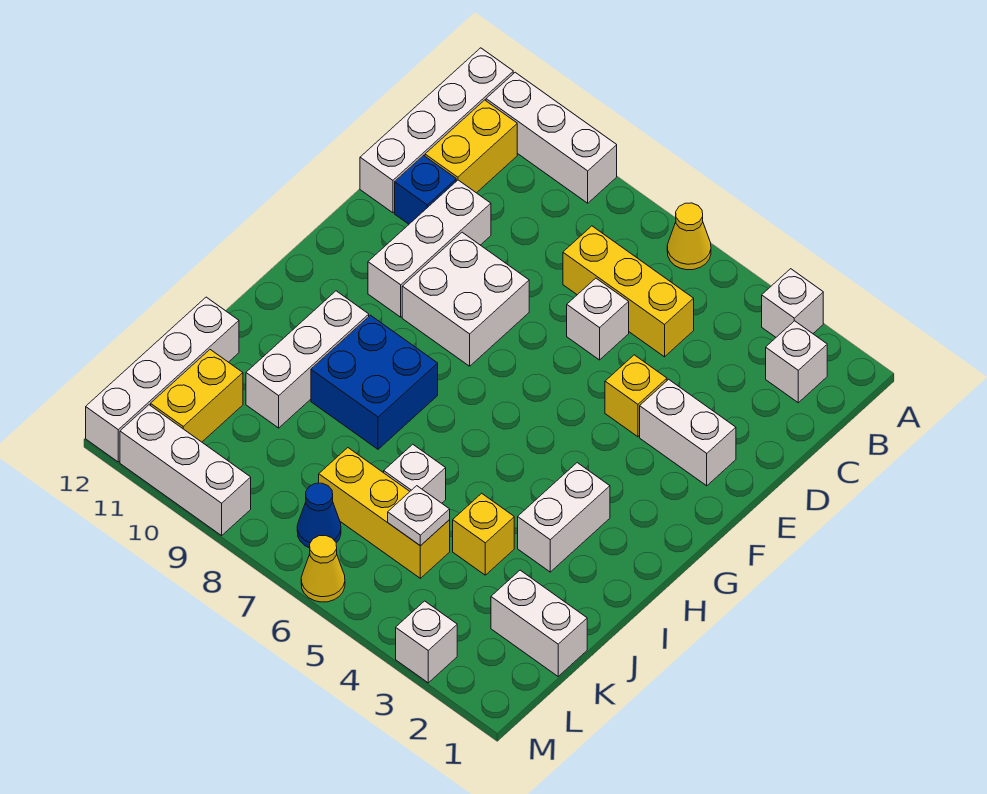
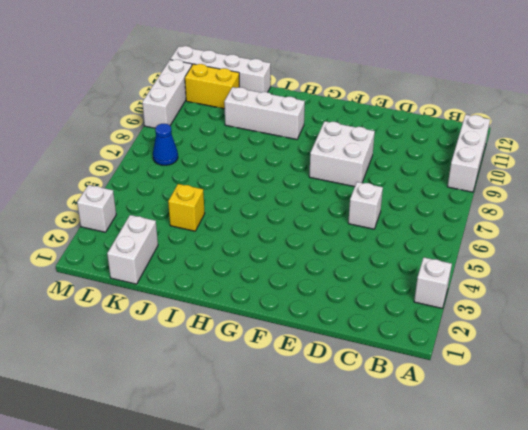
none -> yellow cone A6 level 1
none -> white brick A12:D12 level 1
none -> white brick B2 level 1

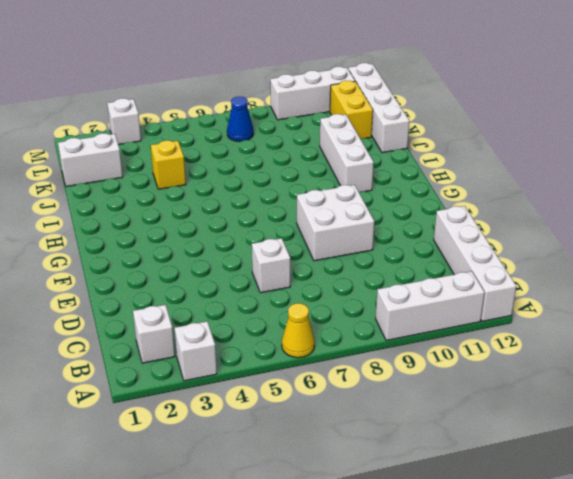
none -> yellow brick B11:C11 level 1
none -> yellow brick C5:C7 level 1
none -> white brick D10:F10 level 1

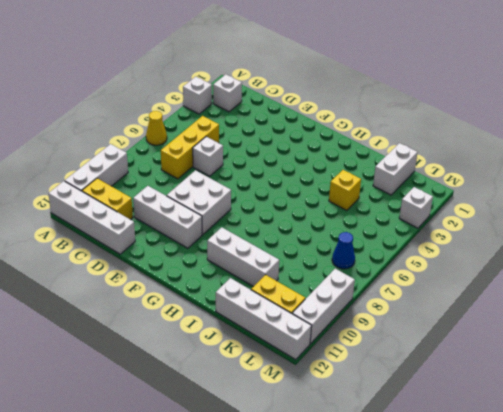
none -> blue brick D11 level 1
none -> white brick E2:E3 level 1
none -> yellow brick E4 level 1

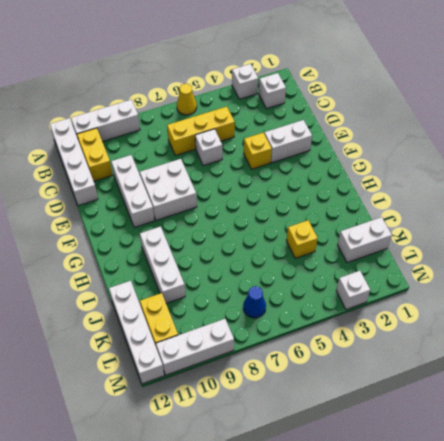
none -> blue brick D11 level 1
none -> white brick H3:I3 level 1
none -> blue brick H8:I9 level 1

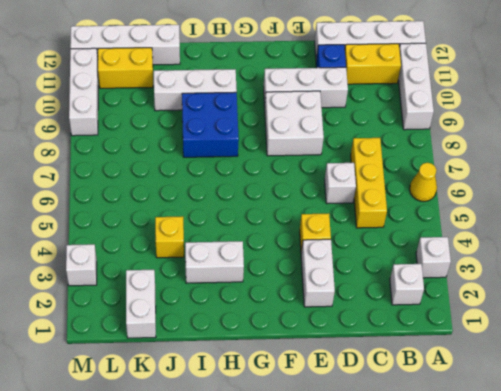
none -> white brick J6 level 1
none -> yellow brick K5:K7 level 1
none -> blue cone L7 level 1

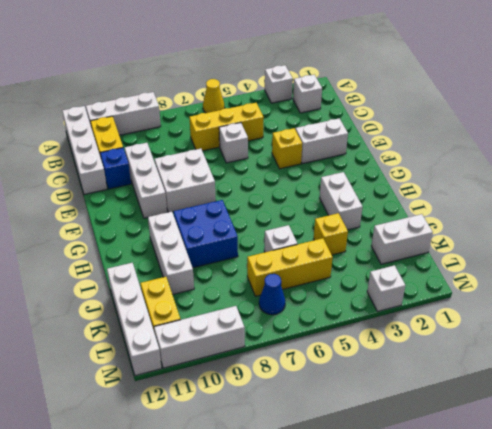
none -> yellow cone M6 level 1
none -> white plate K5 level 2

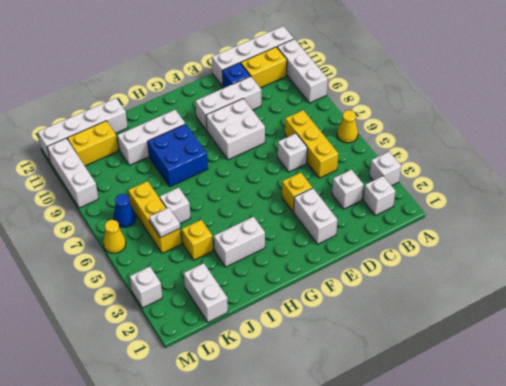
white brick C3 level 1 -> none

